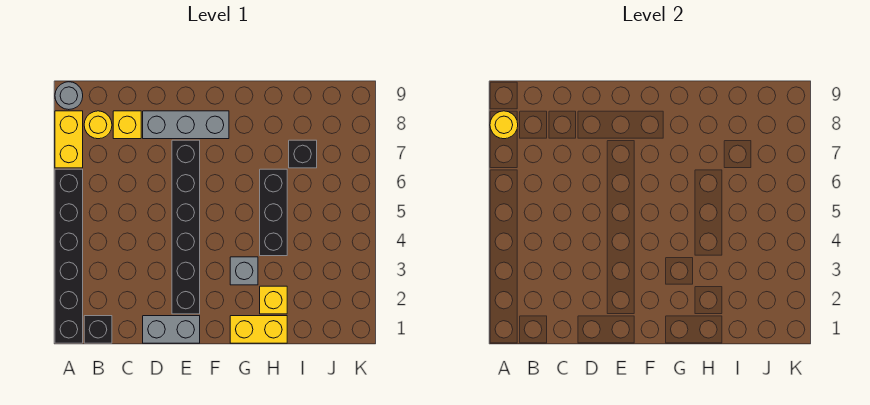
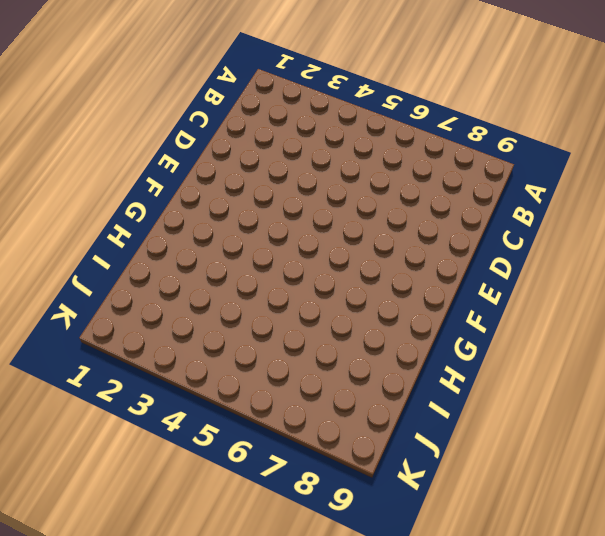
none -> black brick A1:A6 level 1
none -> yellow brick A7:A8 level 1
none -> grey round brick A9 level 1

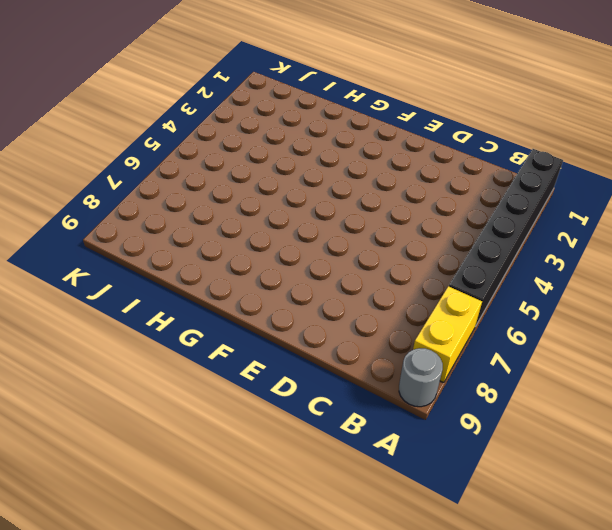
none -> black brick B1 level 1
none -> yellow round brick B8 level 1
none -> yellow brick C8 level 1

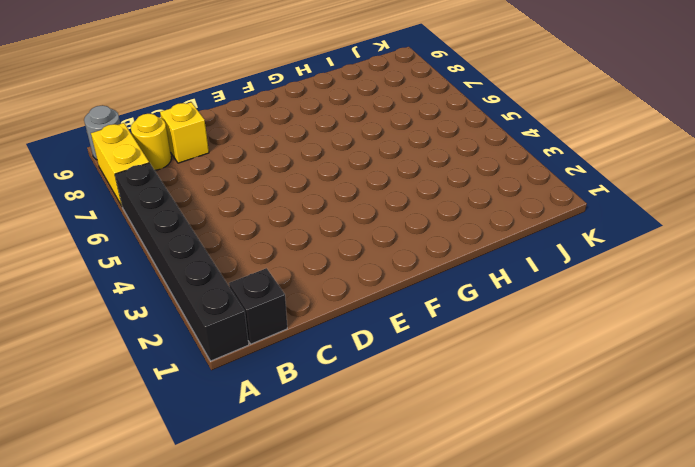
none -> grey brick D1:E1 level 1
none -> grey brick D8:F8 level 1
none -> black brick E2:E7 level 1

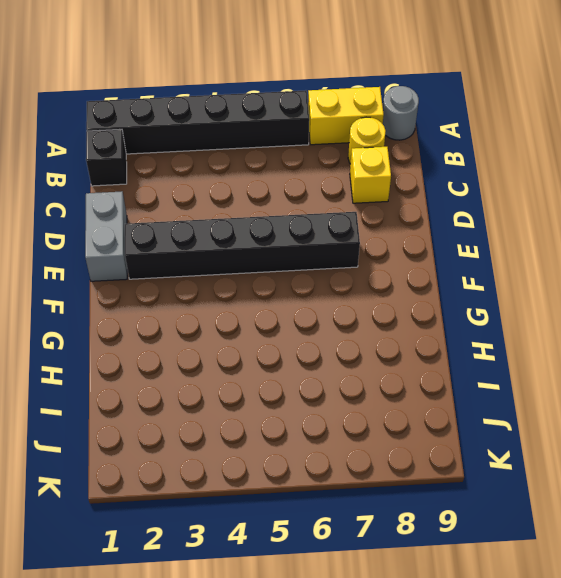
none -> grey brick D8:F8 level 1
none -> yellow brick G1:H1 level 1
none -> grey brick G3 level 1

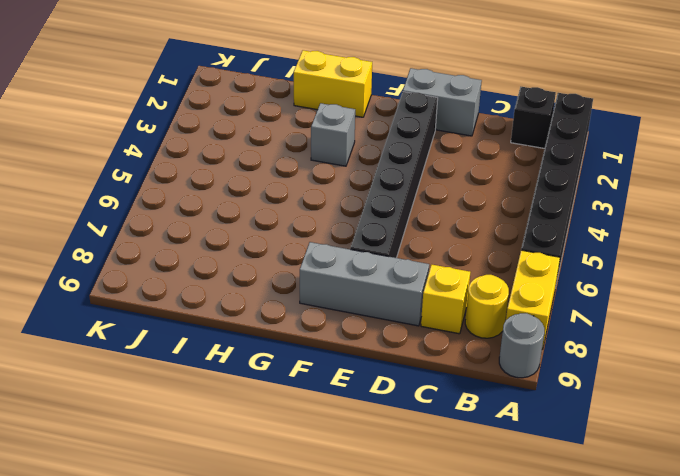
none -> yellow brick H2 level 1
none -> black brick H4:H6 level 1
none -> black brick I7 level 1

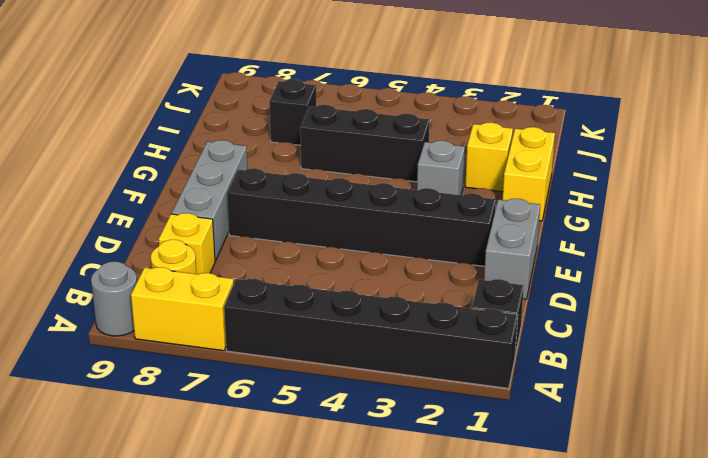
none -> yellow round brick A8 level 2

